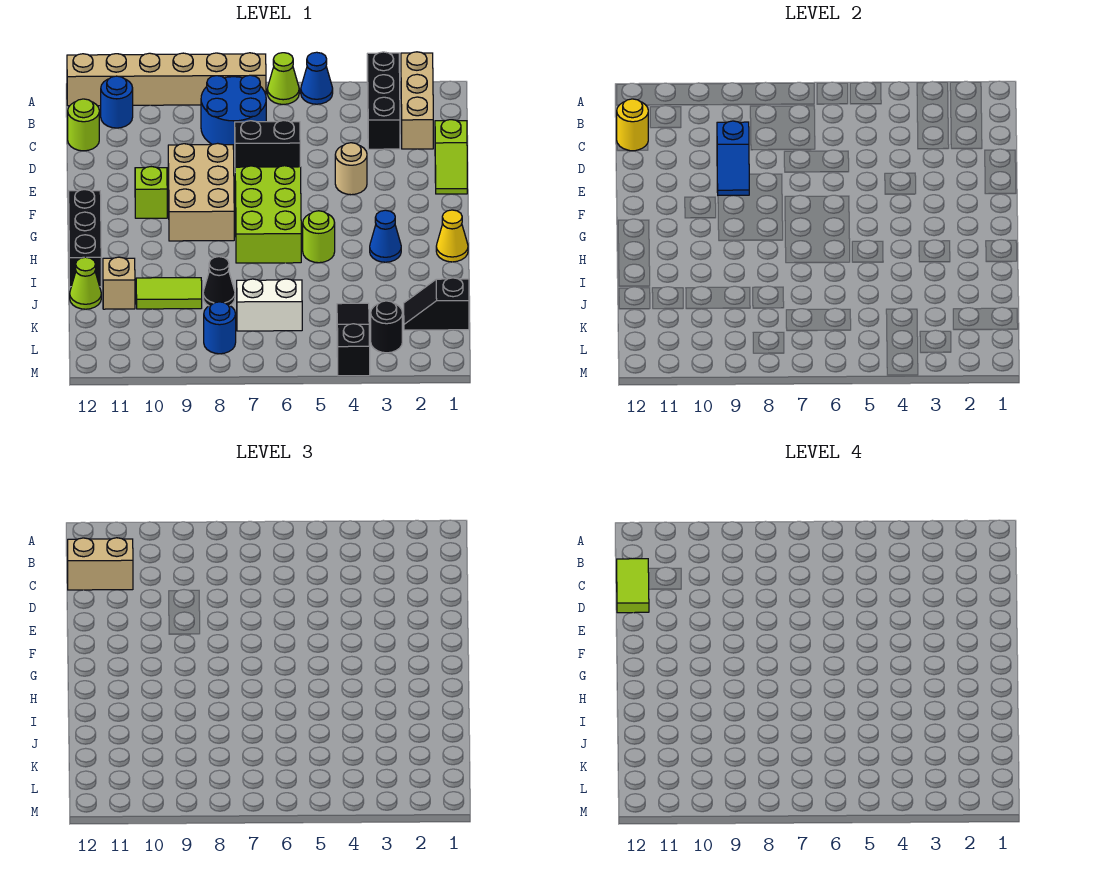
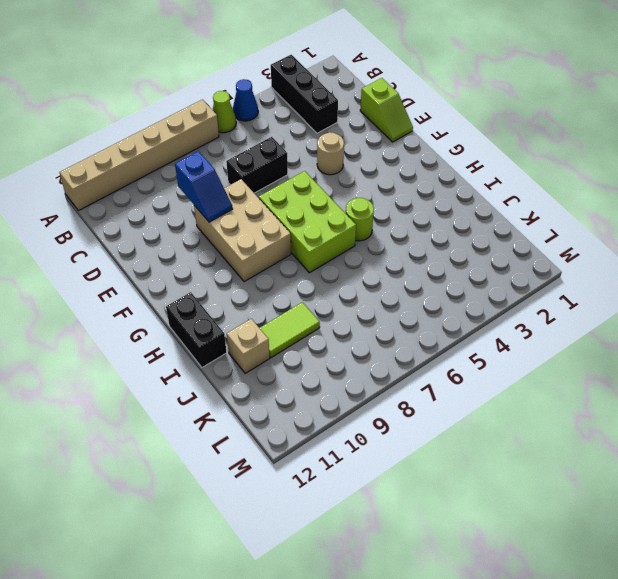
black brick H12:I12 level 1 -> black brick G12:I12 level 1
none -> tan brick A2:C2 level 1
none -> blue round brick B7:C8 level 1
none -> blue round brick B11 level 1
none -> lime round brick C12 level 1

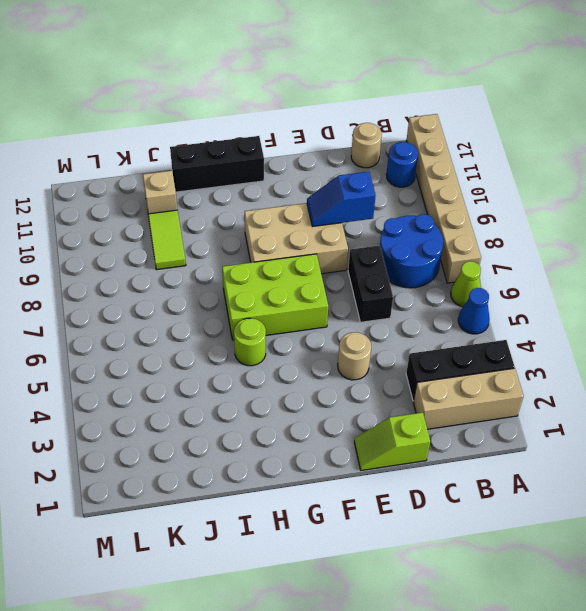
tan round brick C12 level 1 -> lime round brick C12 level 1
none -> lime brick F10 level 1
none -> yellow cone H1 level 1
none -> blue cone H3 level 1
none -> black cone J8 level 1

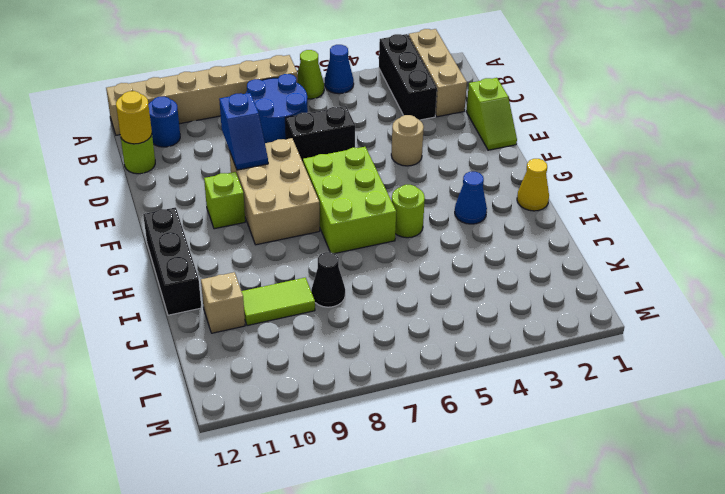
none -> lime cone J12 level 1
none -> black slope K1:K2 level 1 top 1
none -> black slope K4:M4 level 1 top M
none -> white brick K6:K7 level 1

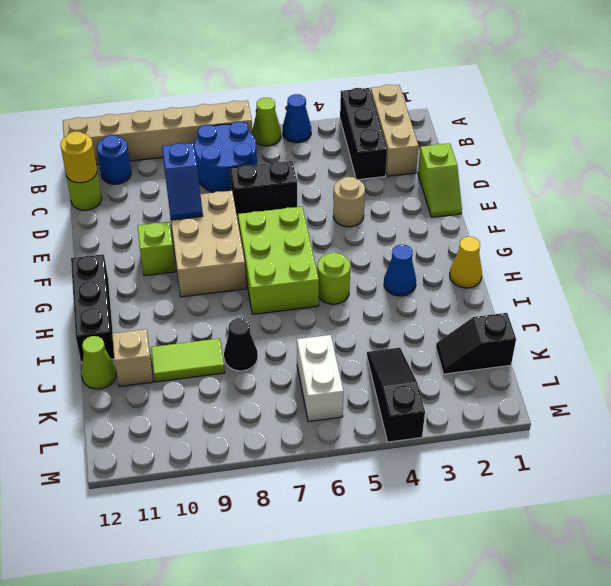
white brick K6:L6 level 1 -> white brick K6:K7 level 1
none -> black round brick L3 level 1
none -> blue round brick L8 level 1
none -> tan brick C11:C12 level 3
none -> lime tile C12:D12 level 4

